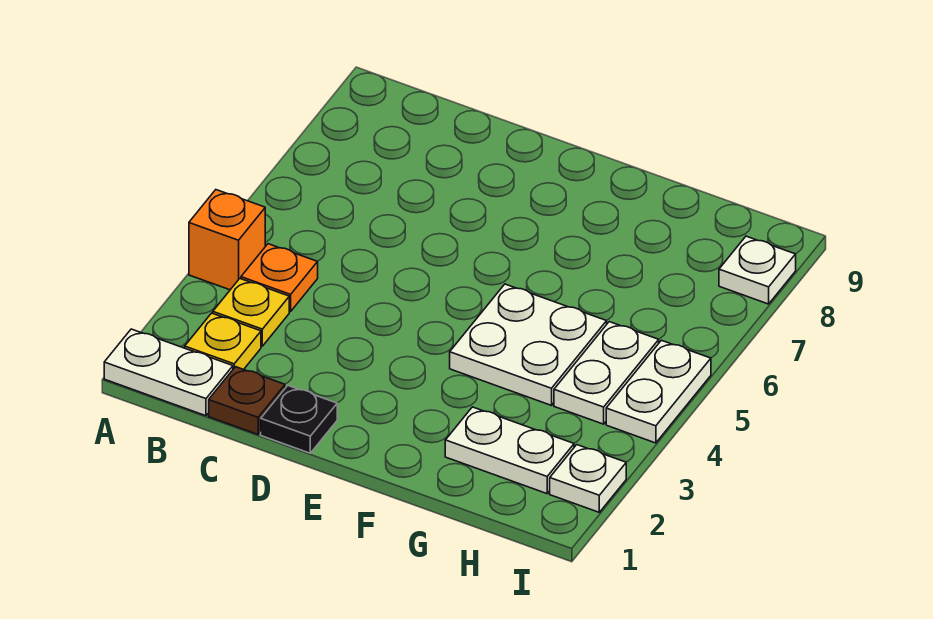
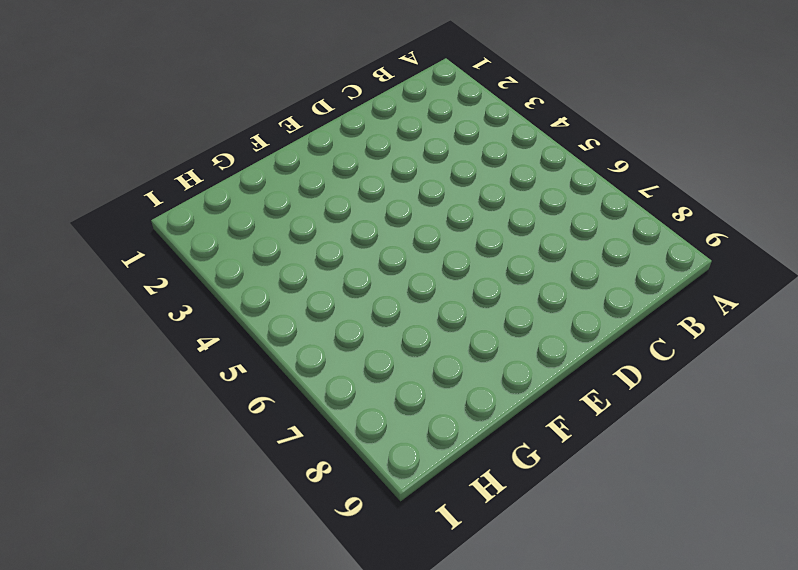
none -> white plate A1:B1 level 1
none -> orange brick A4 level 1
none -> yellow plate B2 level 1

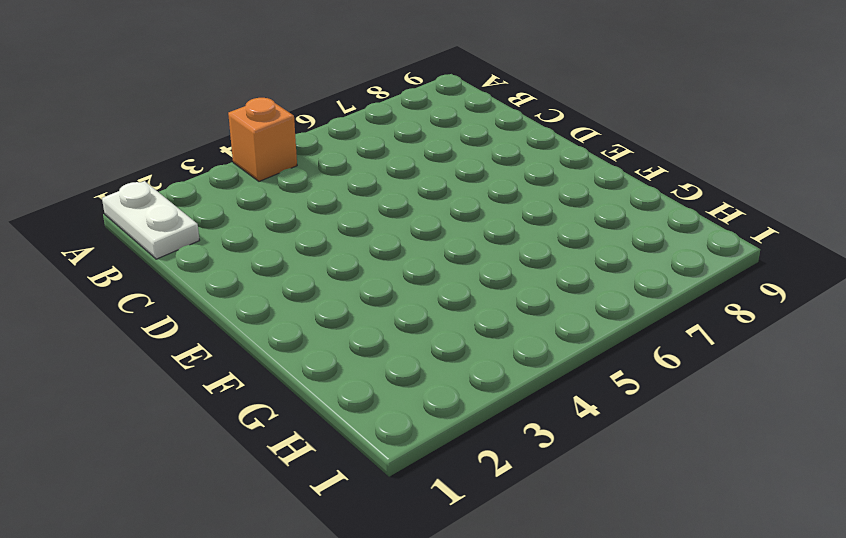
none -> yellow plate B2 level 1
none -> yellow plate B3 level 1
none -> orange plate B4 level 1

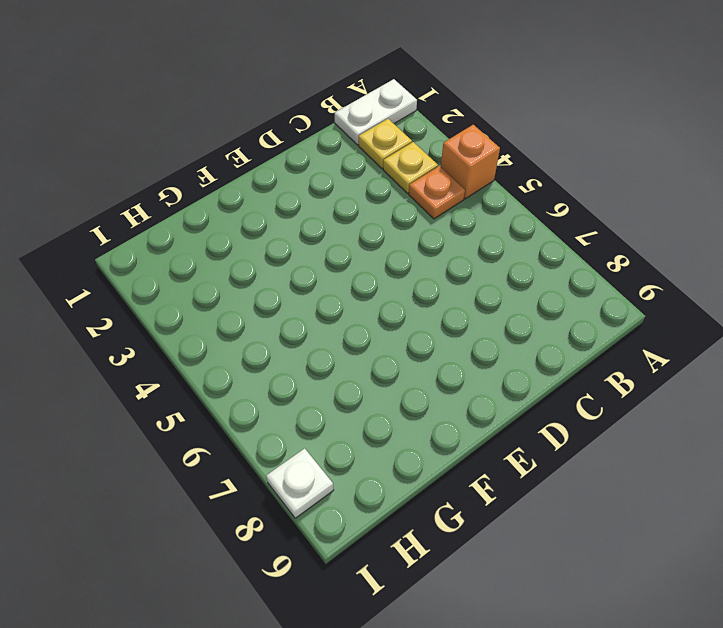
none -> brown plate C1 level 1
none -> black plate D1 level 1
none -> white plate F4:G5 level 1

